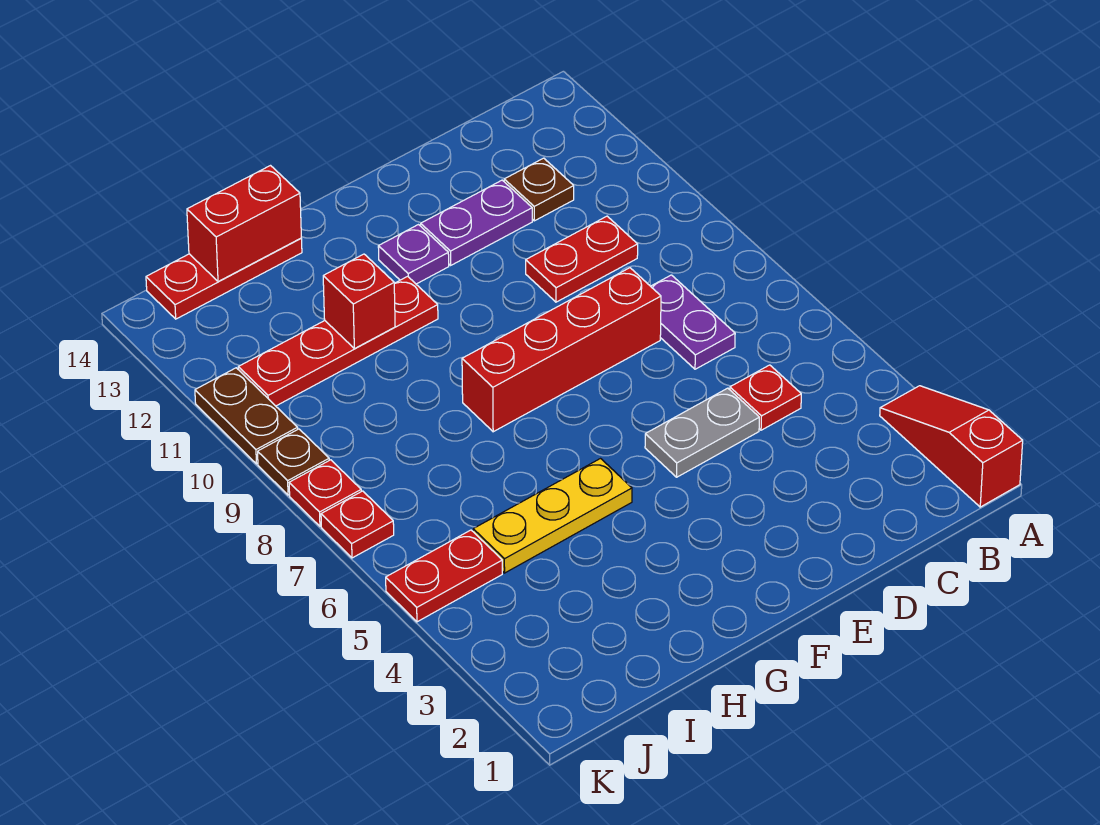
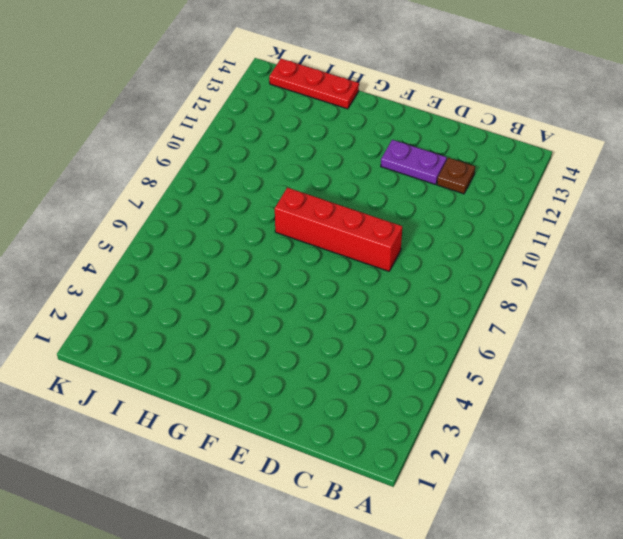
none -> red slope A1:A3 level 1 top 1
none -> red plate C5 level 1
none -> purple plate C7:C8 level 1

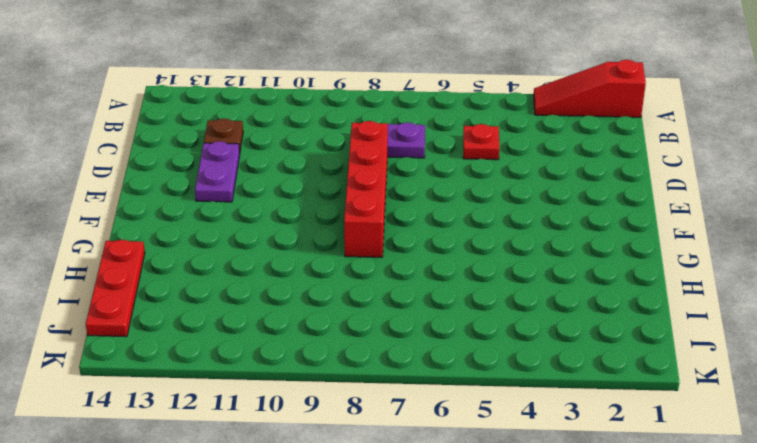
none -> red plate C10:D10 level 1
none -> grey plate D5:E5 level 1
none -> purple plate F12 level 1

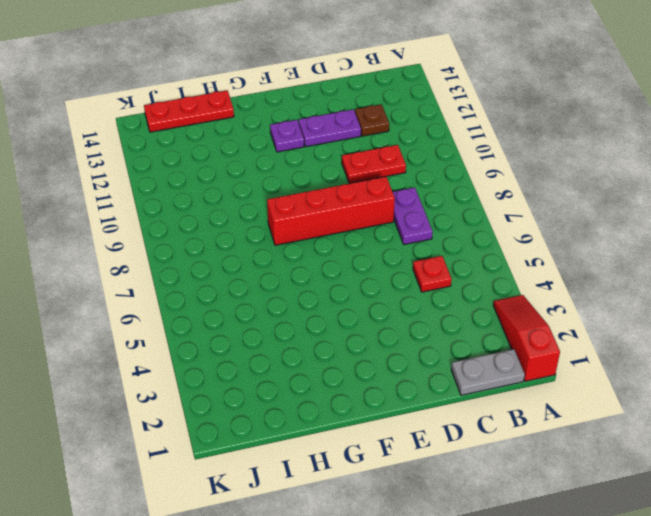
grey plate B1:C1 level 1 -> grey plate D5:E5 level 1
none -> yellow plate G5:I5 level 1
none -> red plate G11:J11 level 1
none -> red plate J5:K5 level 1

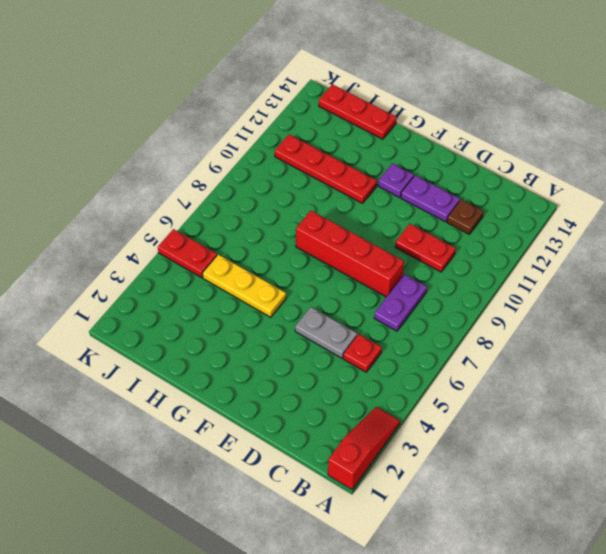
none -> red plate K7 level 1
none -> red plate K8 level 1
none -> brown plate K9 level 1

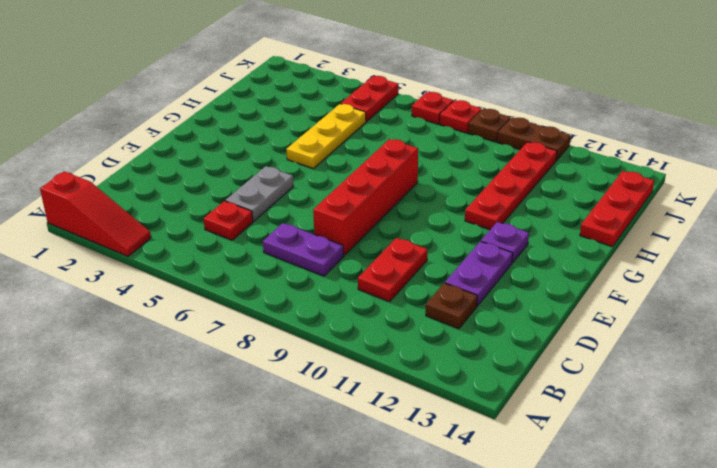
none -> red brick H11 level 2
none -> red brick H14:I14 level 2

